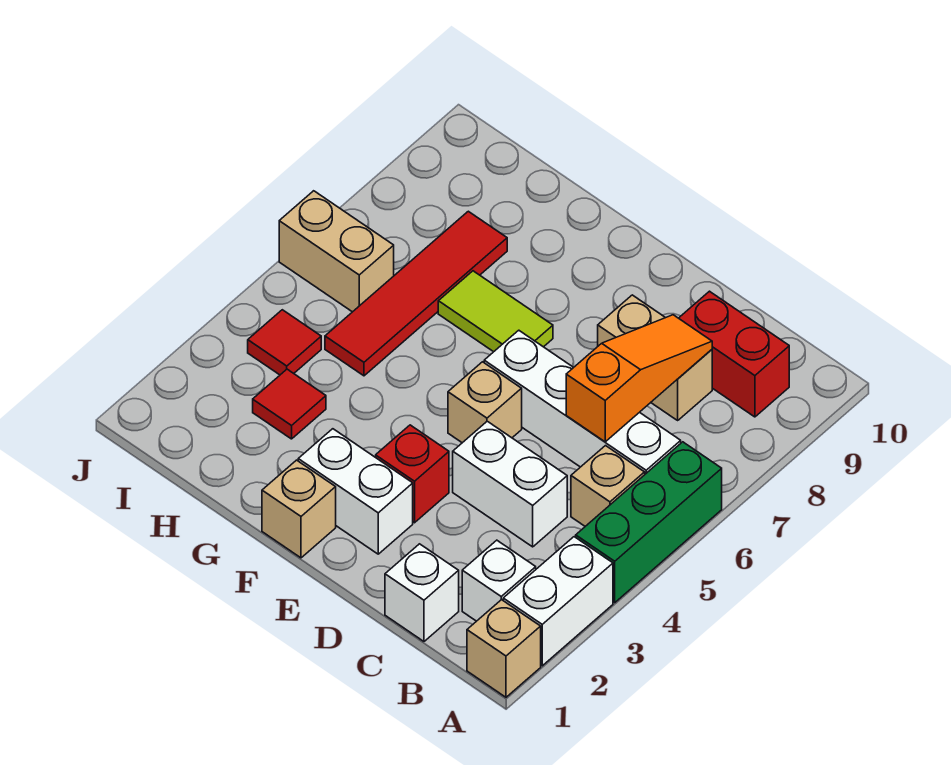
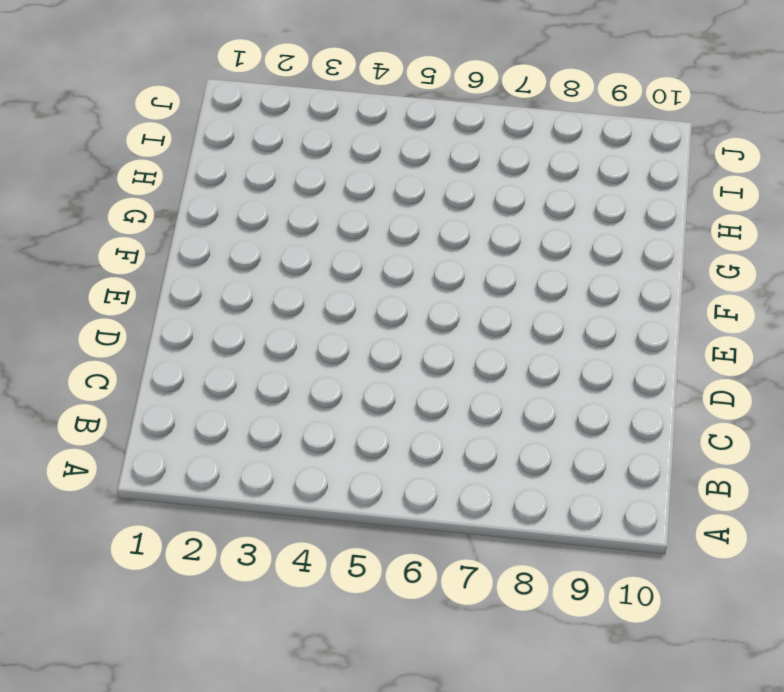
none -> tan brick A1 level 1
none -> white brick A2:A3 level 1
none -> green brick A4:A6 level 1

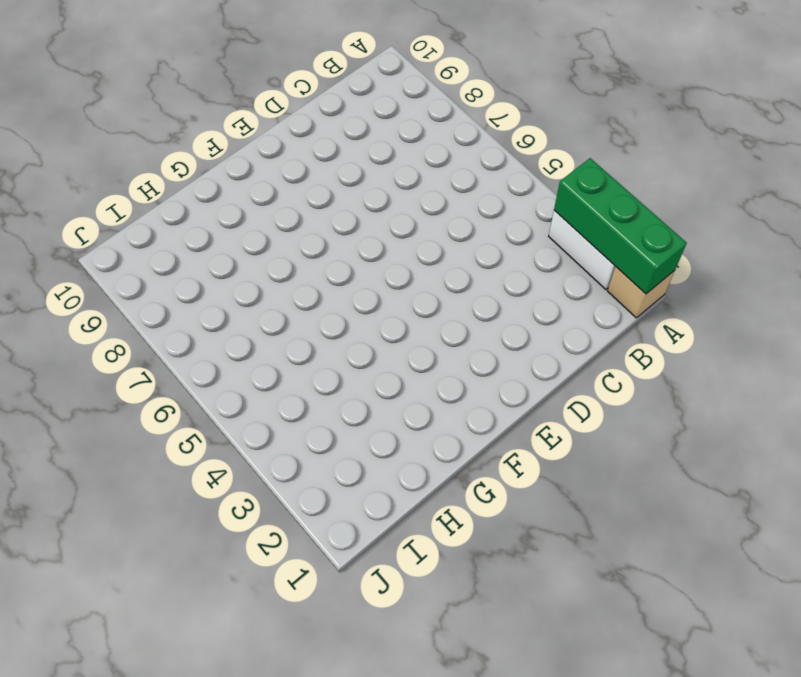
green brick A1:A3 level 2 -> green brick A4:A6 level 1
none -> white brick B2 level 1
none -> tan brick B5 level 1
none -> white brick B6:E6 level 1

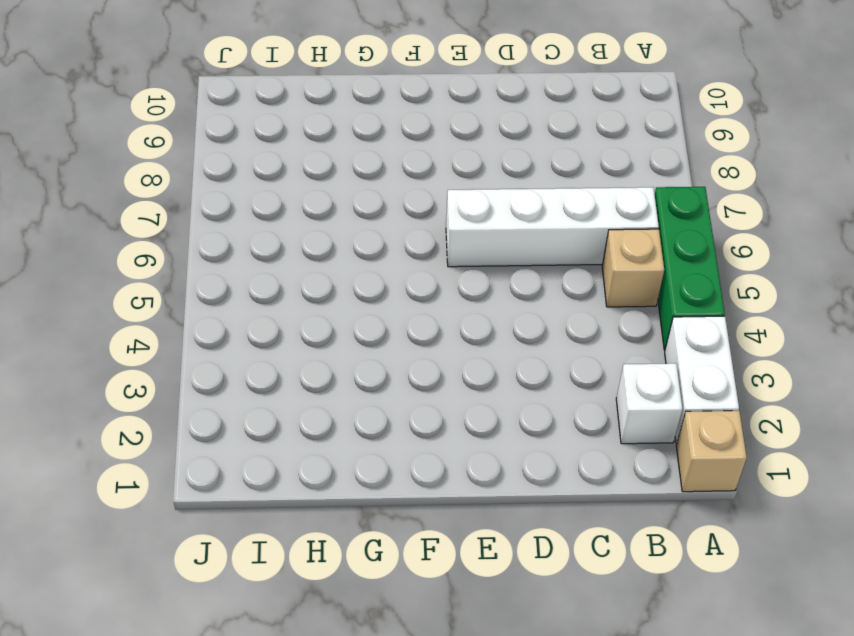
none -> red brick B9:C9 level 1
none -> white brick C1 level 1
none -> white brick C4:D4 level 1

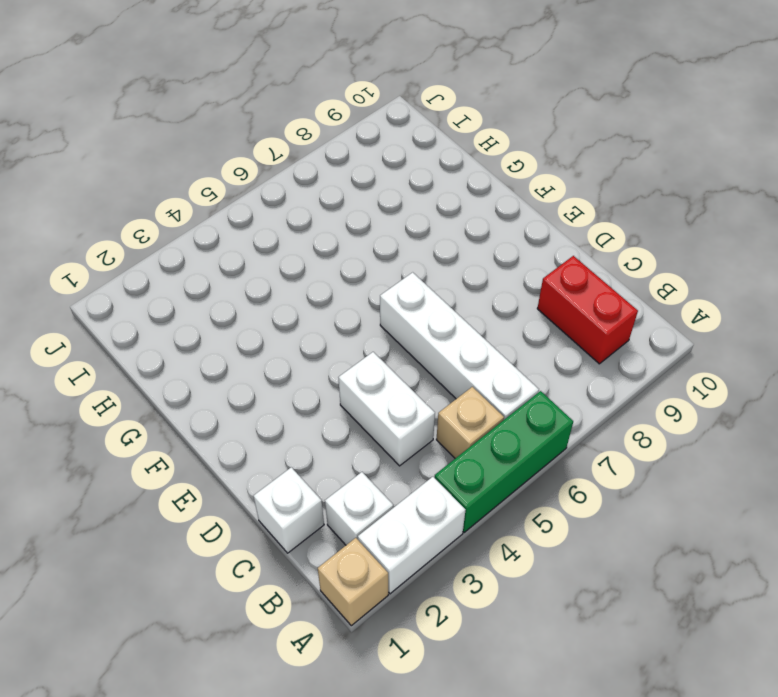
none -> tan brick C8:D8 level 1
none -> white brick E2:F2 level 1
none -> red brick E3 level 1

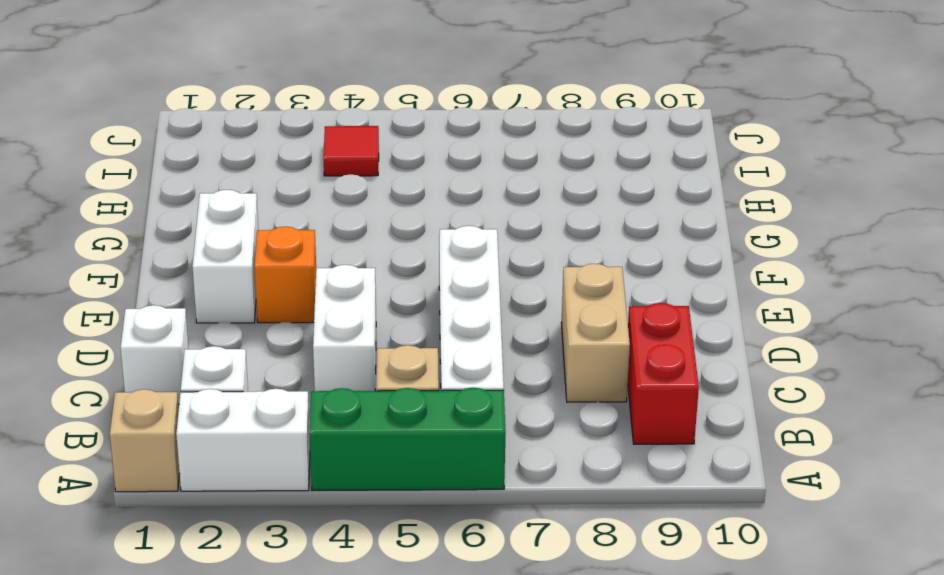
orange brick E3 level 1 -> red brick E3 level 1
none -> tan brick E5 level 1
none -> tan brick F1 level 1
none -> lime tile F7:G7 level 1

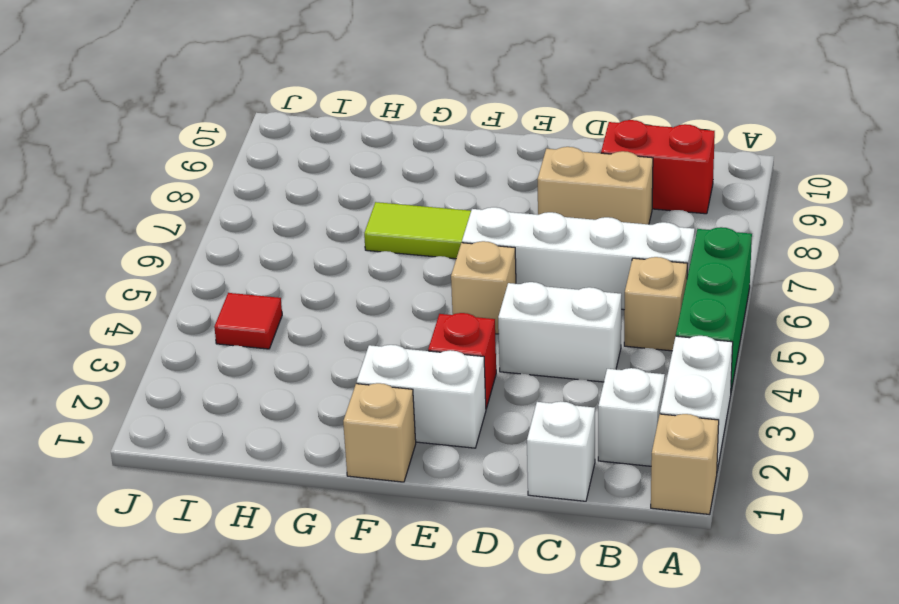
none -> red tile H3 level 1
none -> red tile H5:H8 level 1
none -> tan brick I6:J6 level 1

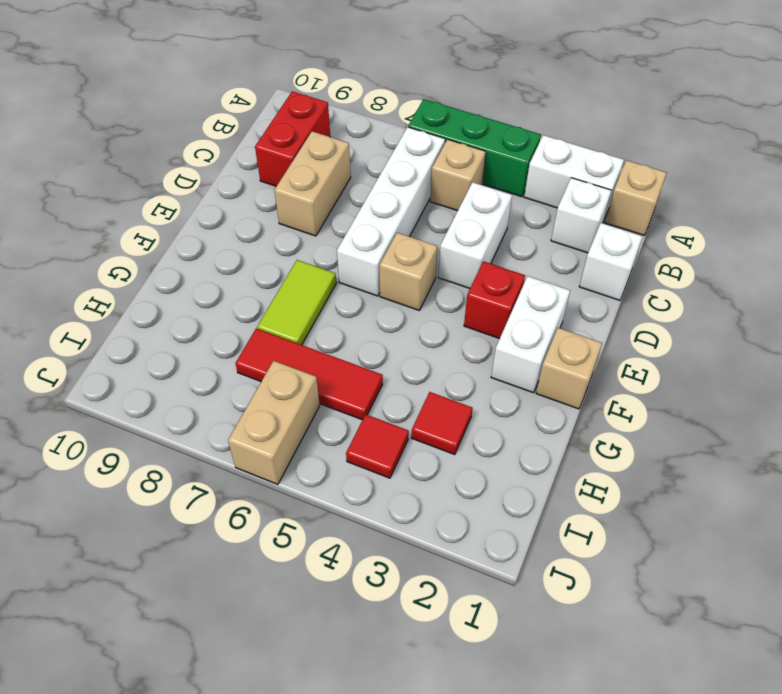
red tile H5:H7 level 1 -> red tile H5:H8 level 1
none -> orange slope C6:C8 level 2 top 6

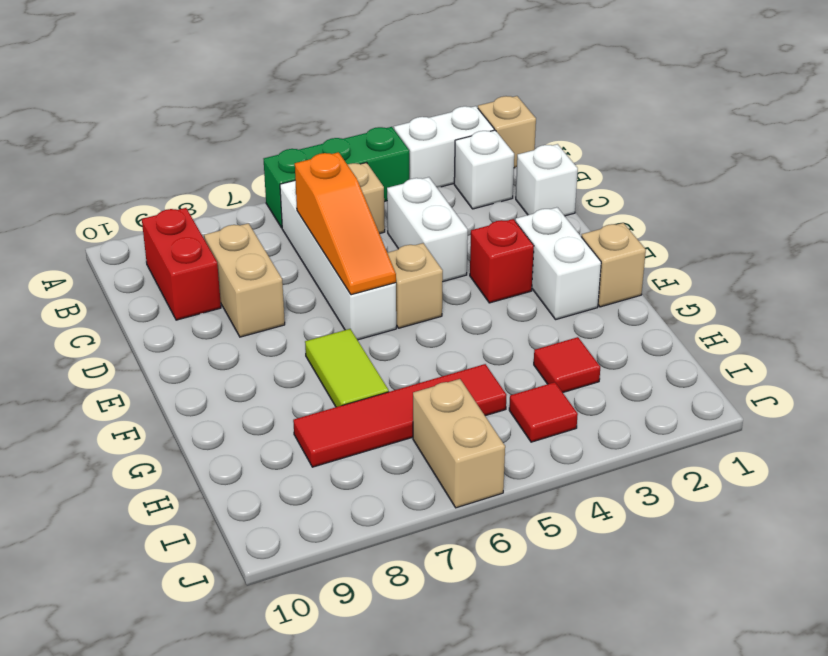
orange slope C6:E6 level 2 top C -> orange slope C6:C8 level 2 top 6

